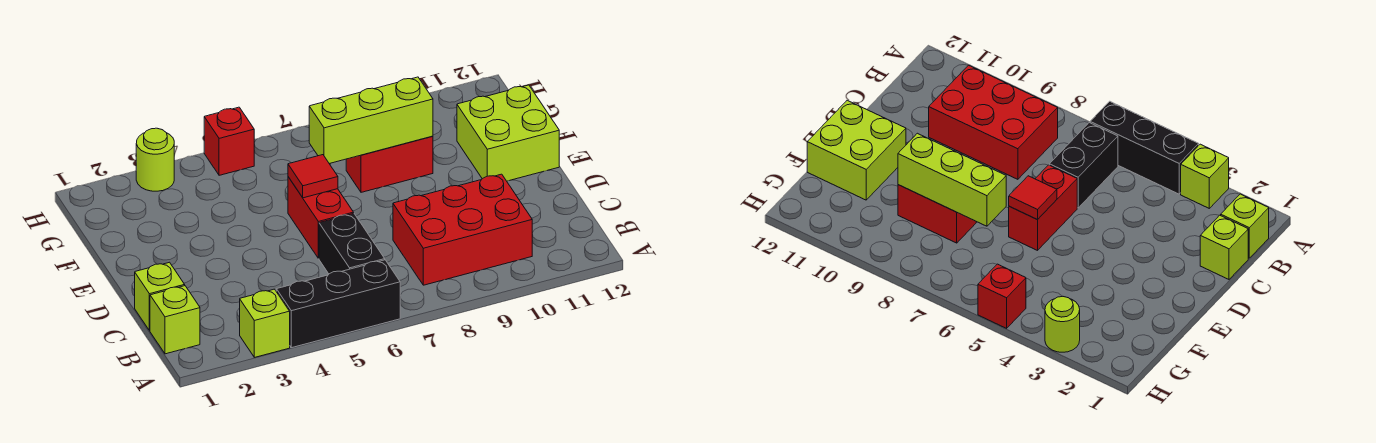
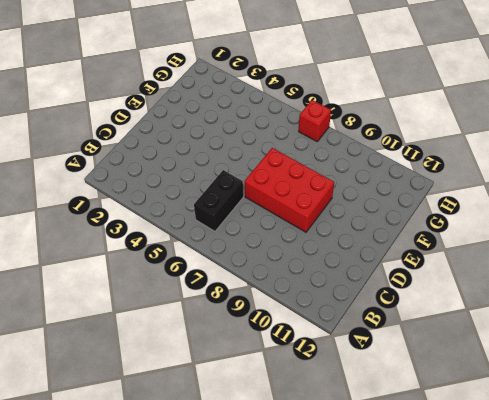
red brick D7:E9 level 1 -> red brick B8:C10 level 1
red brick H7 level 1 -> red brick H5 level 1
none -> lime brick A3 level 1
none -> black brick A4:A6 level 1
none -> lime brick B1 level 1

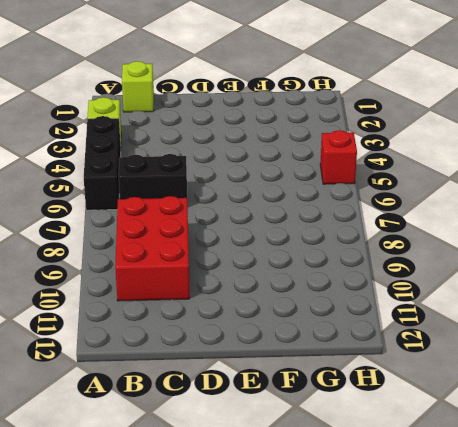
none -> lime brick C1 level 1
none -> red brick D6:E6 level 1
none -> lime brick E11:F12 level 1

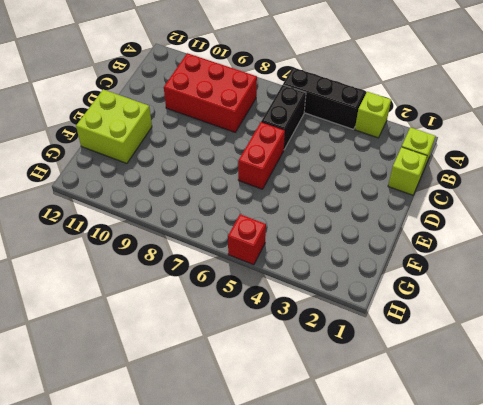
none -> red brick F8:F9 level 1
none -> lime round brick H3 level 1
none -> red tile E6 level 2

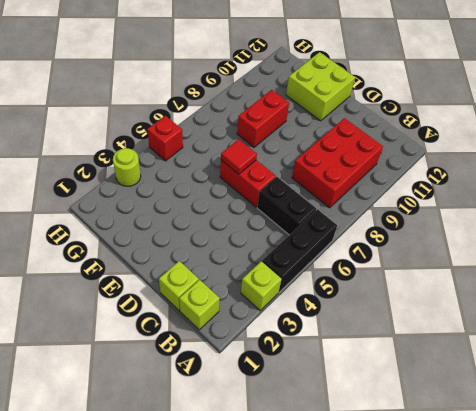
none -> lime brick F7:F9 level 2

